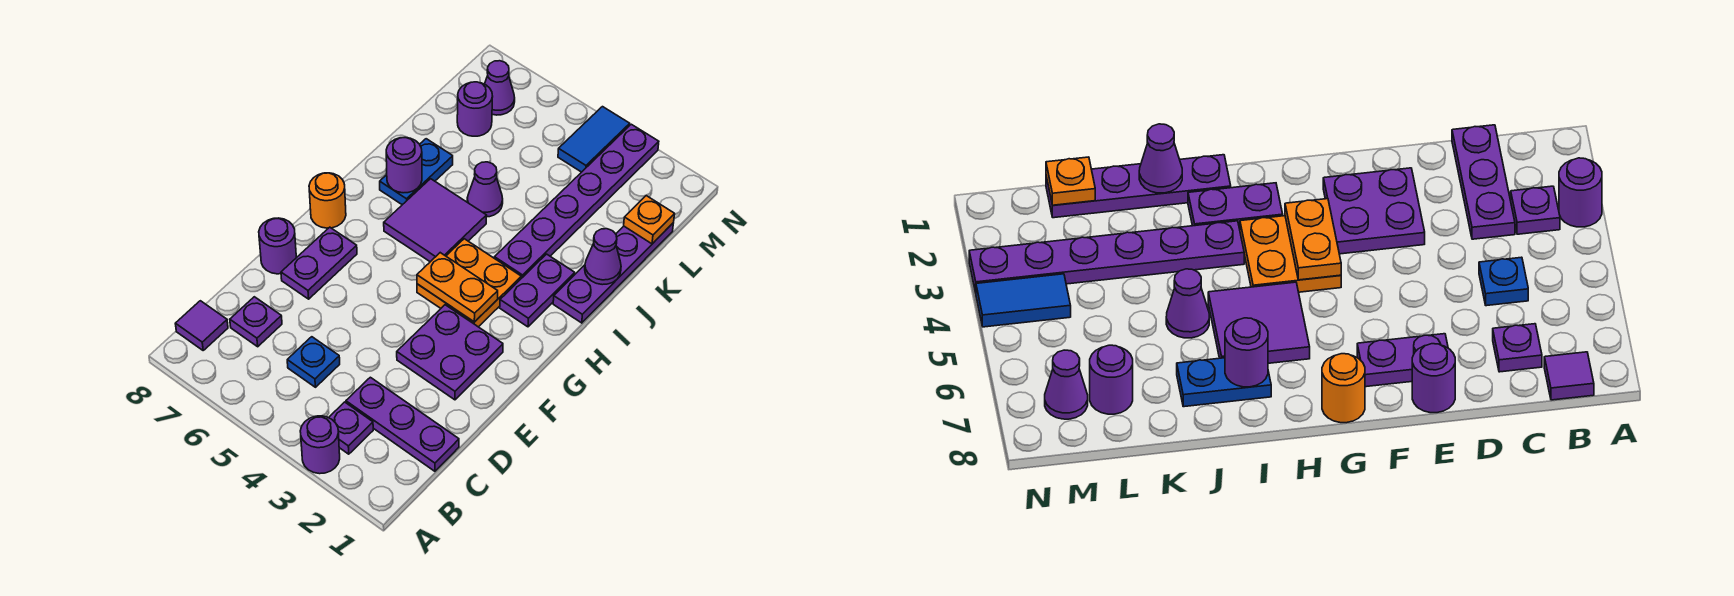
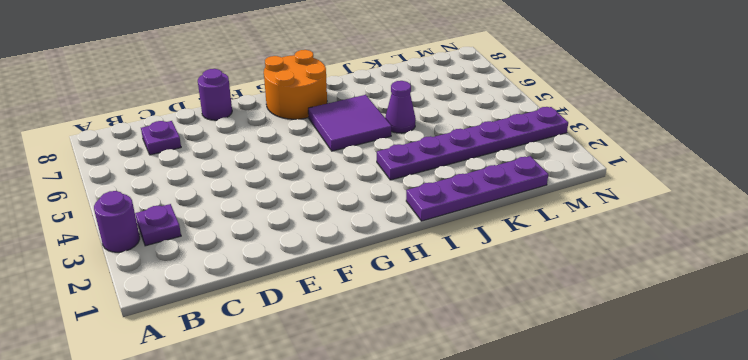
orange round brick G7:H8 level 1 -> orange round brick G8 level 1
none -> purple tile B8 level 1
none -> purple plate C1:C3 level 1
none -> blue plate C5 level 1

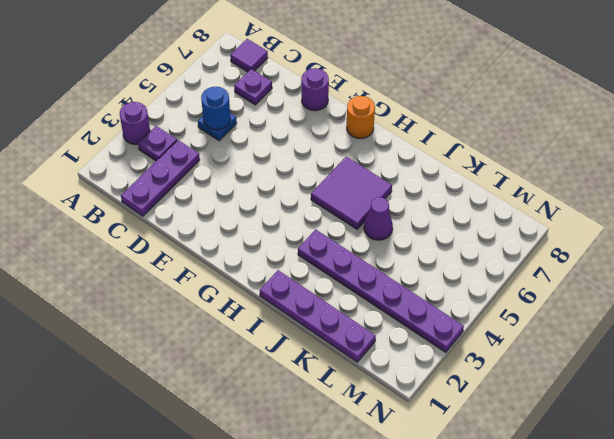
blue round brick C5 level 2 -> none
none -> purple plate E2:F3 level 1
none -> purple plate E7:F7 level 1
none -> orange plate G3:H4 level 1

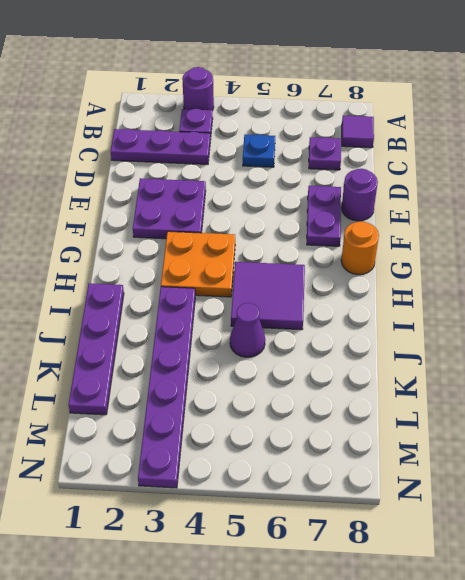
none -> purple plate H2:I2 level 1
none -> blue plate I7:J7 level 1
none -> purple round brick L7 level 1

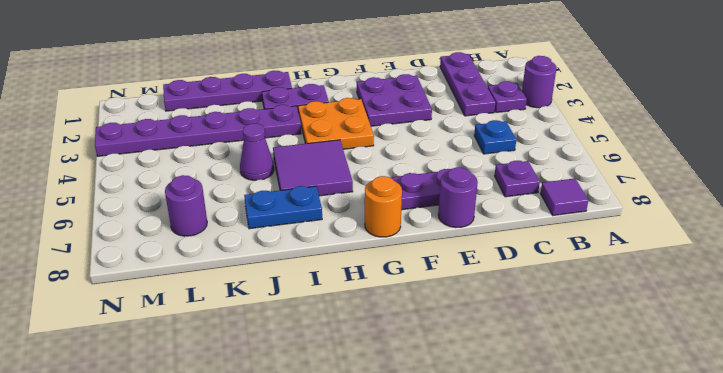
none -> blue tile M4:N4 level 1
none -> purple cone M7 level 1
none -> orange plate G3:G4 level 2

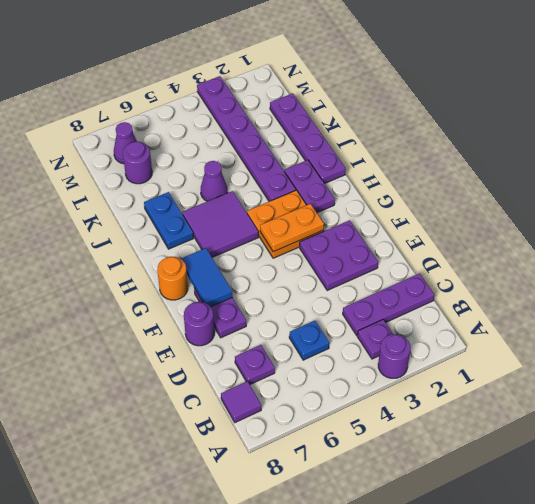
blue tile F7:G7 level 2 -> blue tile M4:N4 level 1
none -> purple round brick I7 level 2
none -> purple cone J1 level 2
none -> orange plate L1 level 2

